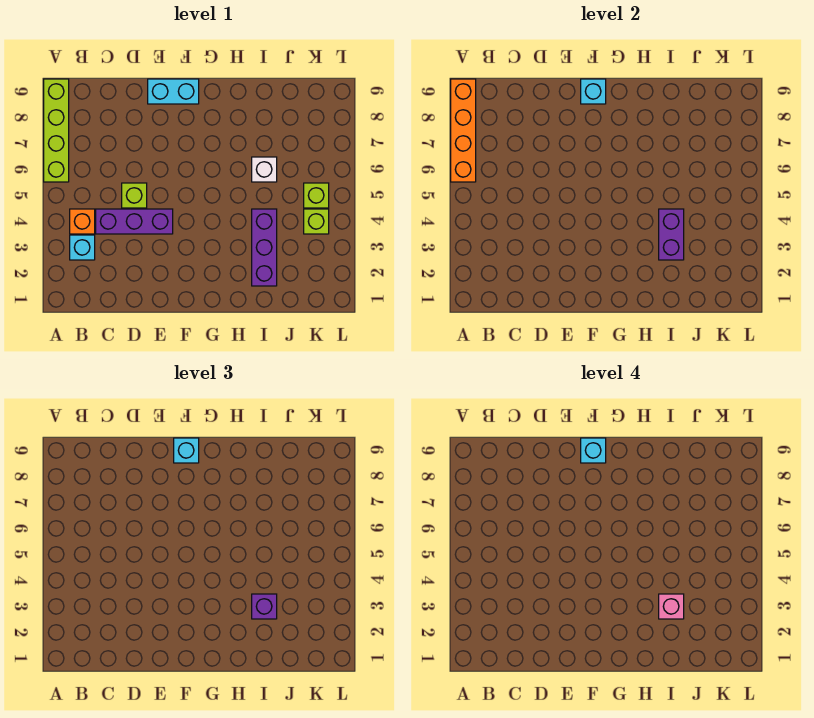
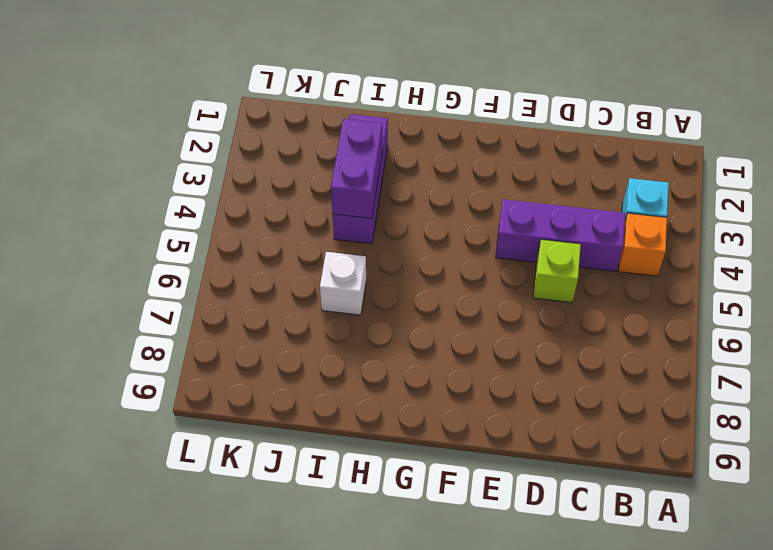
none -> lime brick A6:A9 level 1
none -> cyan brick E9:F9 level 1
none -> lime brick K4 level 1

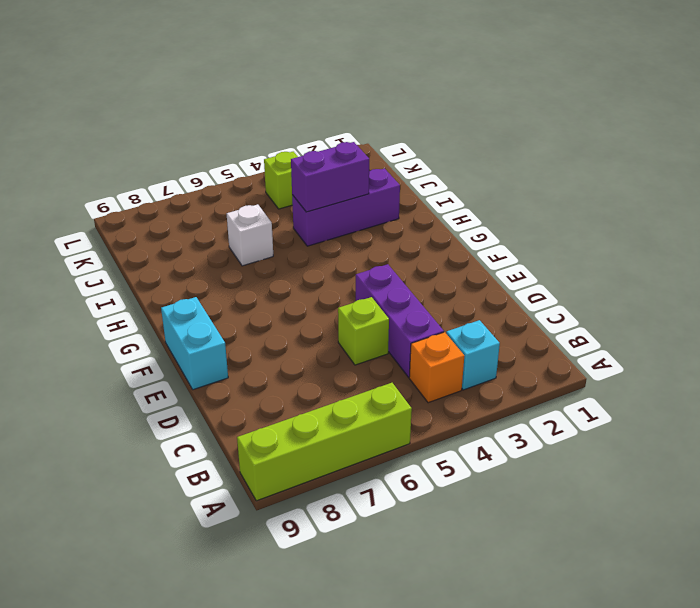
none -> lime brick K5 level 1
none -> orange brick A6:A9 level 2
none -> cyan brick F9 level 2

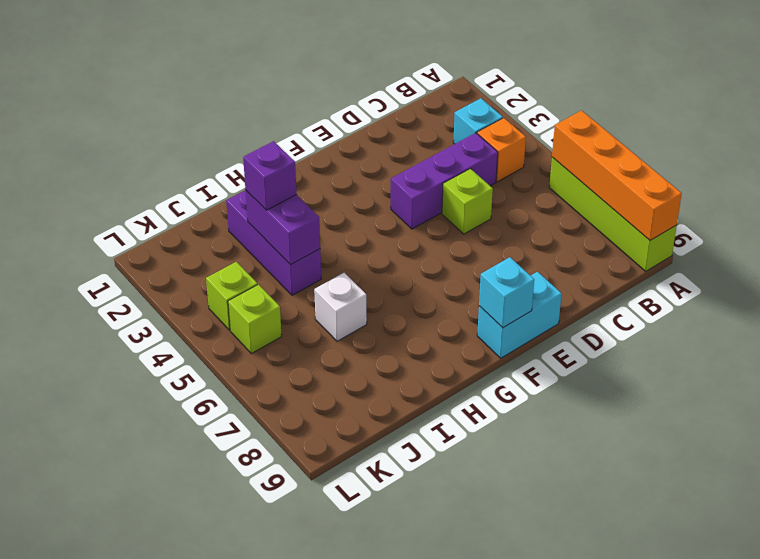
none -> cyan brick F9 level 3
none -> cyan brick F9 level 4
none -> pink brick I3 level 4

